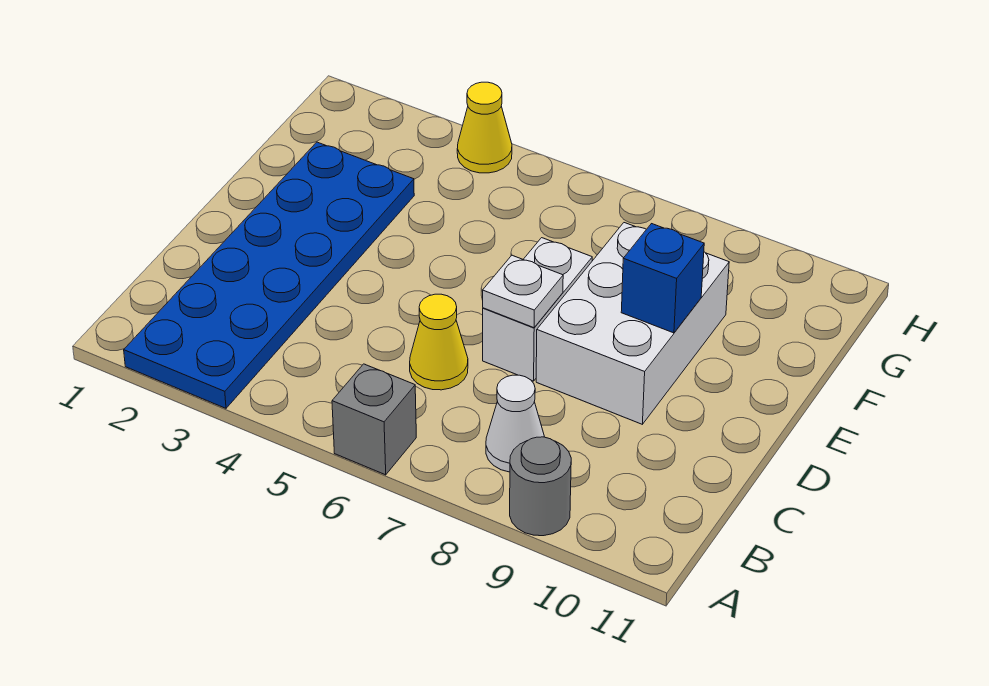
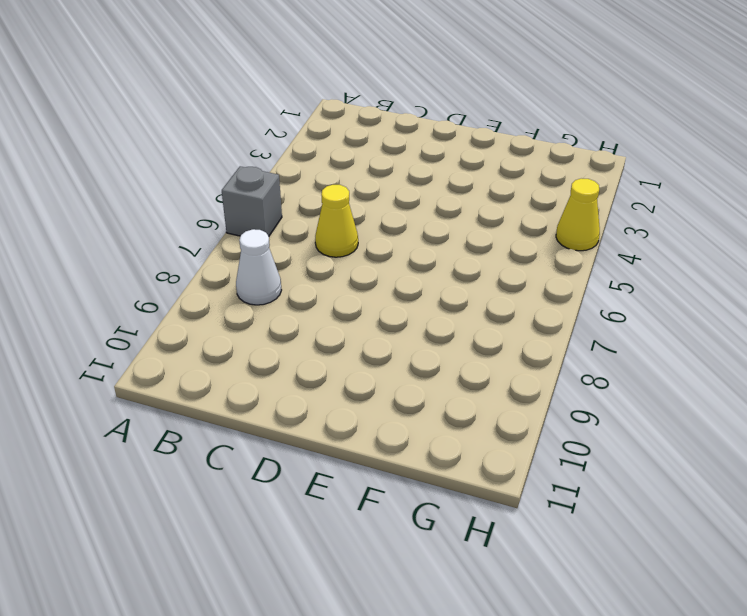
none -> blue plate A2:F3 level 1
none -> grey round brick A9 level 1

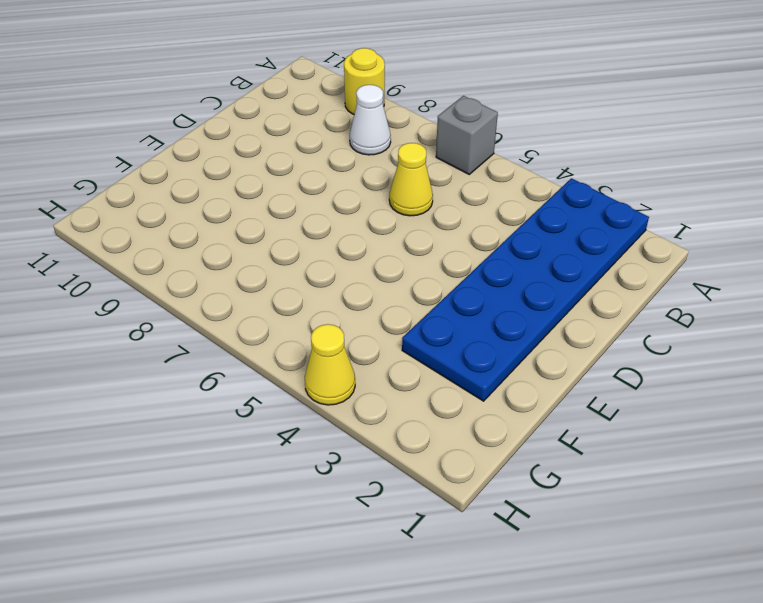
yellow round brick A9 level 1 -> grey round brick A9 level 1
none -> white brick D7:E7 level 1
none -> white brick D8:F9 level 1

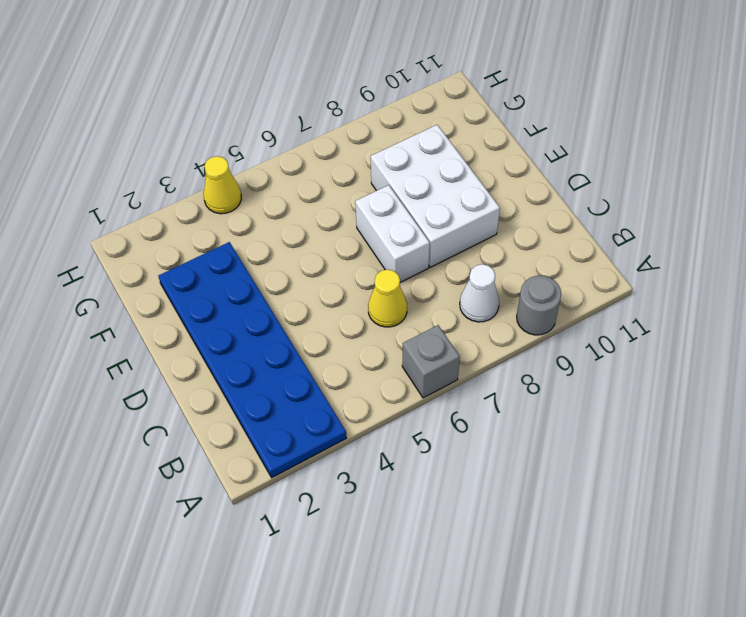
none -> white plate D7 level 2
none -> blue brick E9 level 2

